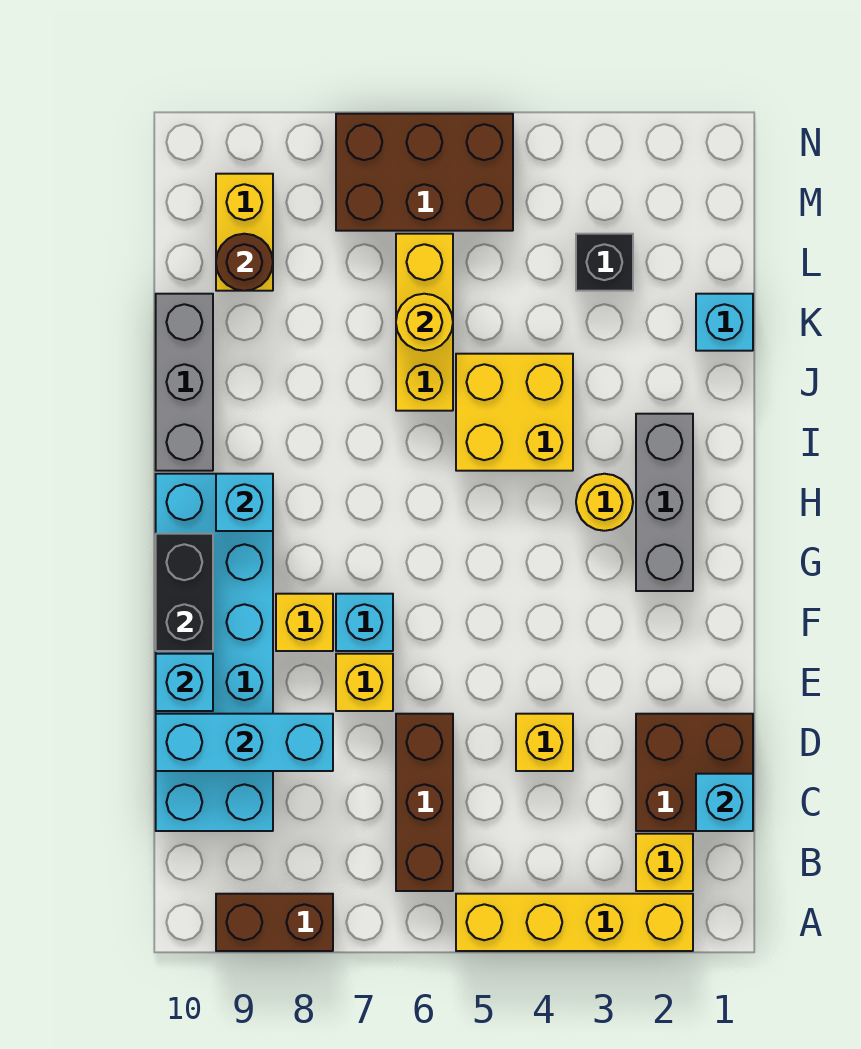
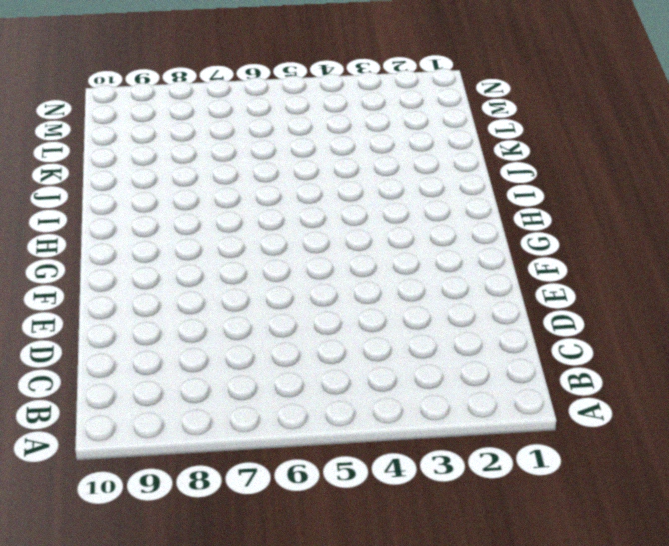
none -> yellow brick A2:A5 level 1
none -> brown brick A8:A9 level 1
none -> yellow brick B2 level 1

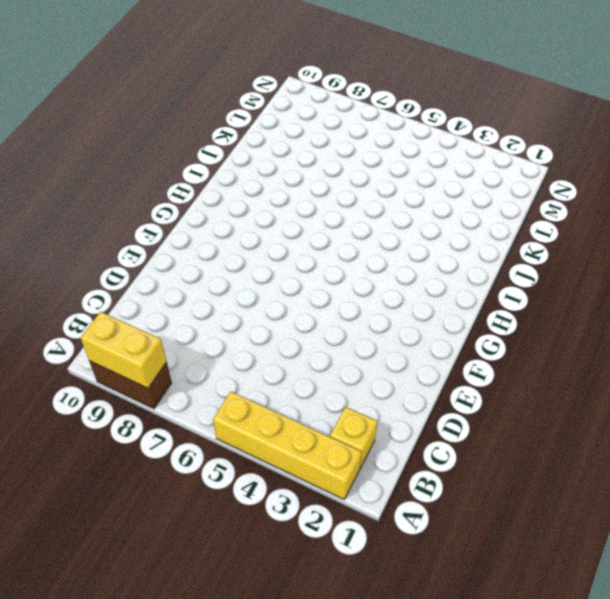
yellow brick A8:A9 level 2 -> yellow brick L9:M9 level 1
none -> brown brick B6:D6 level 1
none -> brown brick C1:D2 level 1
none -> cyan brick C9:H10 level 1

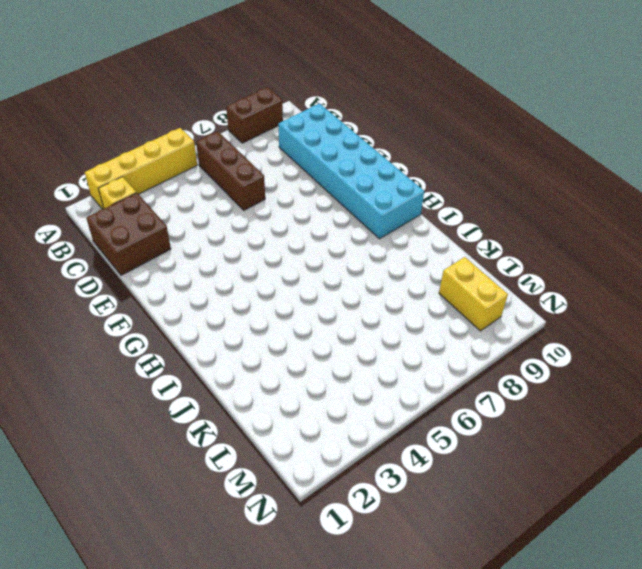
none -> yellow brick D4 level 1
none -> yellow brick E7 level 1
none -> cyan brick F7 level 1

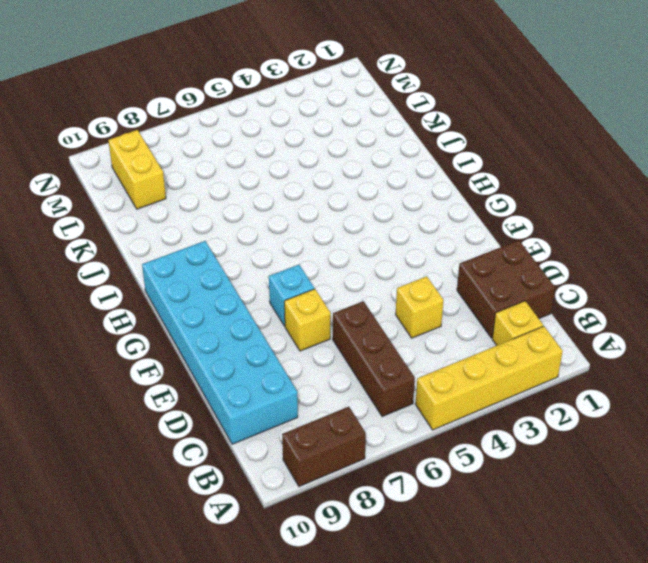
none -> yellow brick F8 level 1
none -> grey brick G2:I2 level 1
none -> yellow round brick H3 level 1

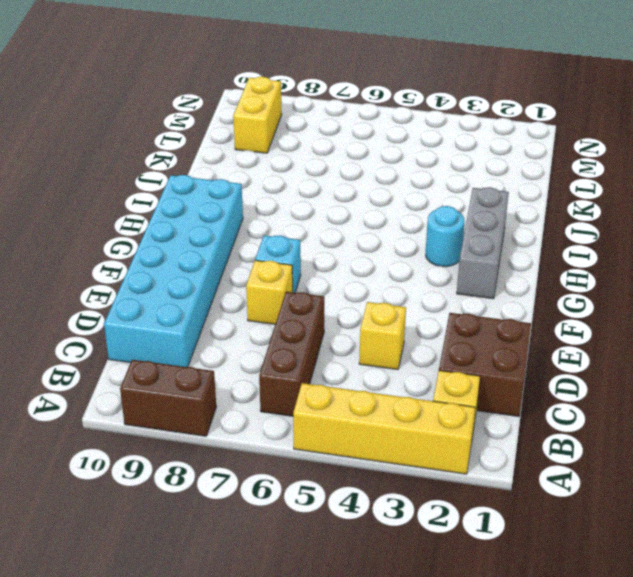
cyan round brick H3 level 1 -> yellow round brick H3 level 1
none -> yellow brick F8 level 1
none -> yellow brick I4:J5 level 1
none -> grey brick I10:K10 level 1

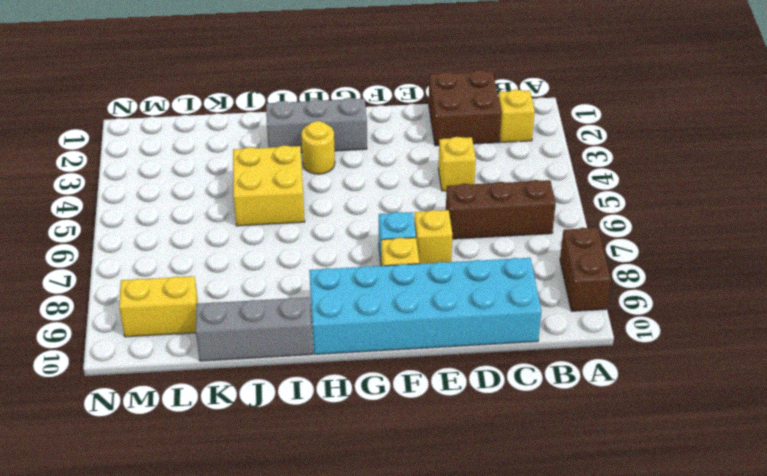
none -> yellow brick A2:A5 level 1
none -> yellow brick J6:L6 level 1
none -> cyan brick K1 level 1

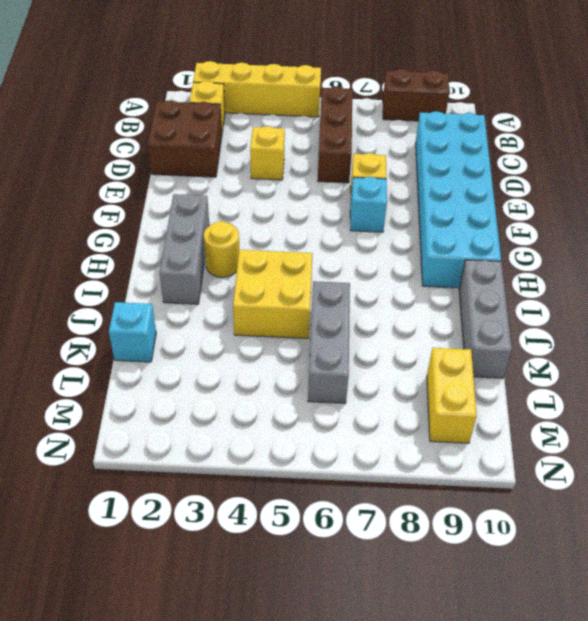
grey brick J6:L6 level 1 -> yellow brick J6:L6 level 1
none -> yellow brick F8 level 1
none -> black brick L3 level 1
none -> brown brick M5:N7 level 1

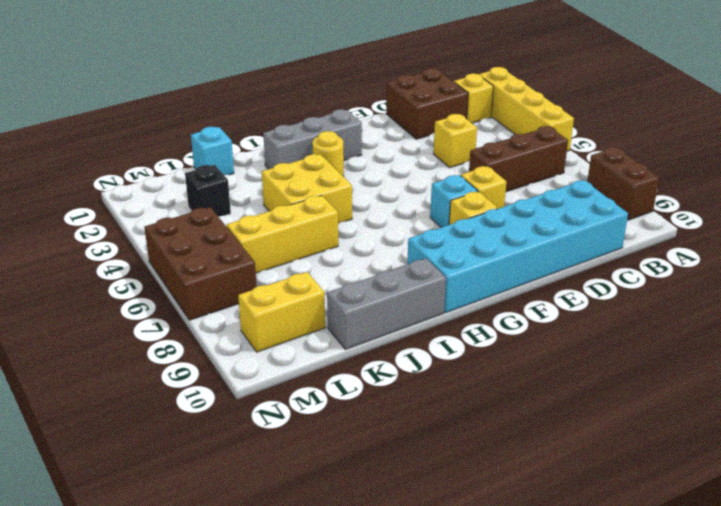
none -> cyan brick C1 level 2
none -> cyan brick D8:D10 level 2
none -> cyan brick E10 level 2

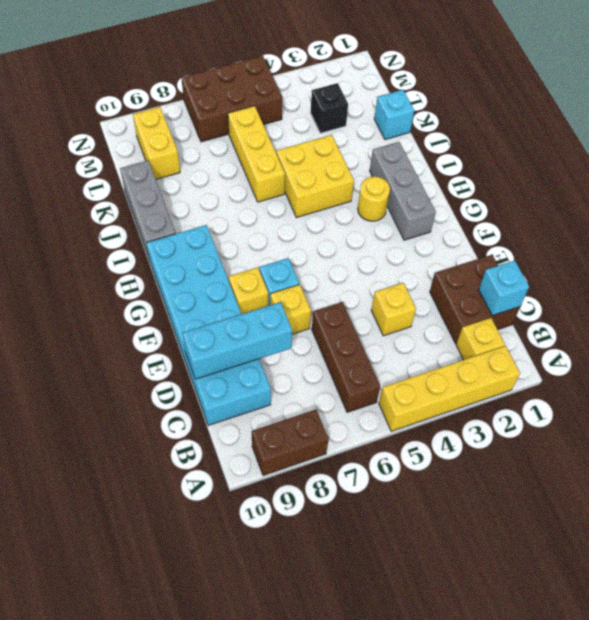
none -> cyan brick E10 level 2
none -> black brick F10:G10 level 2
none -> cyan brick H9 level 2

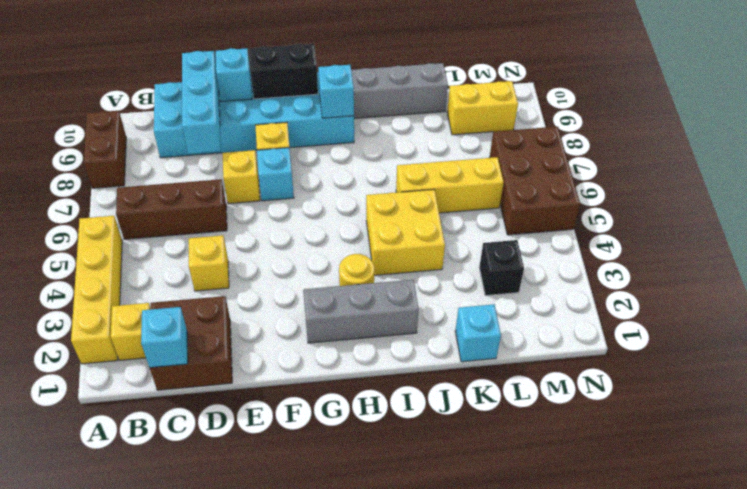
none -> yellow round brick K6 level 2
none -> brown round brick L9 level 2

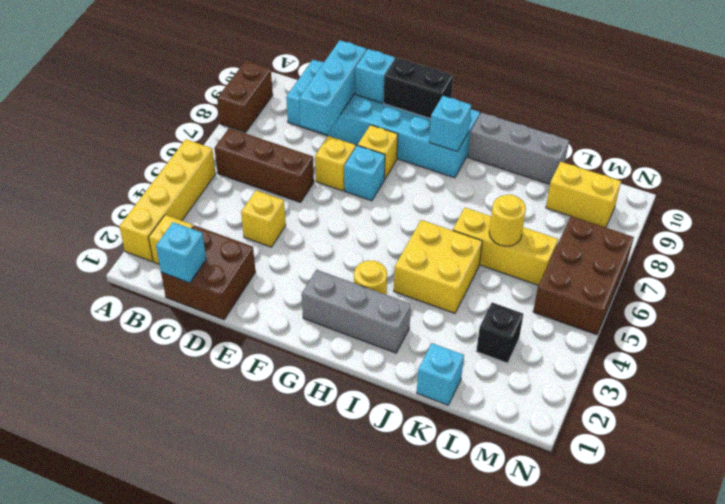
none -> brown round brick L9 level 2

